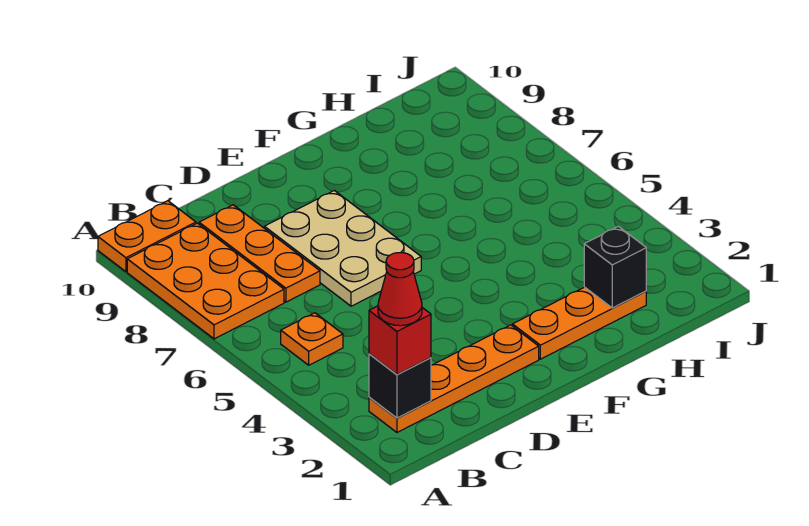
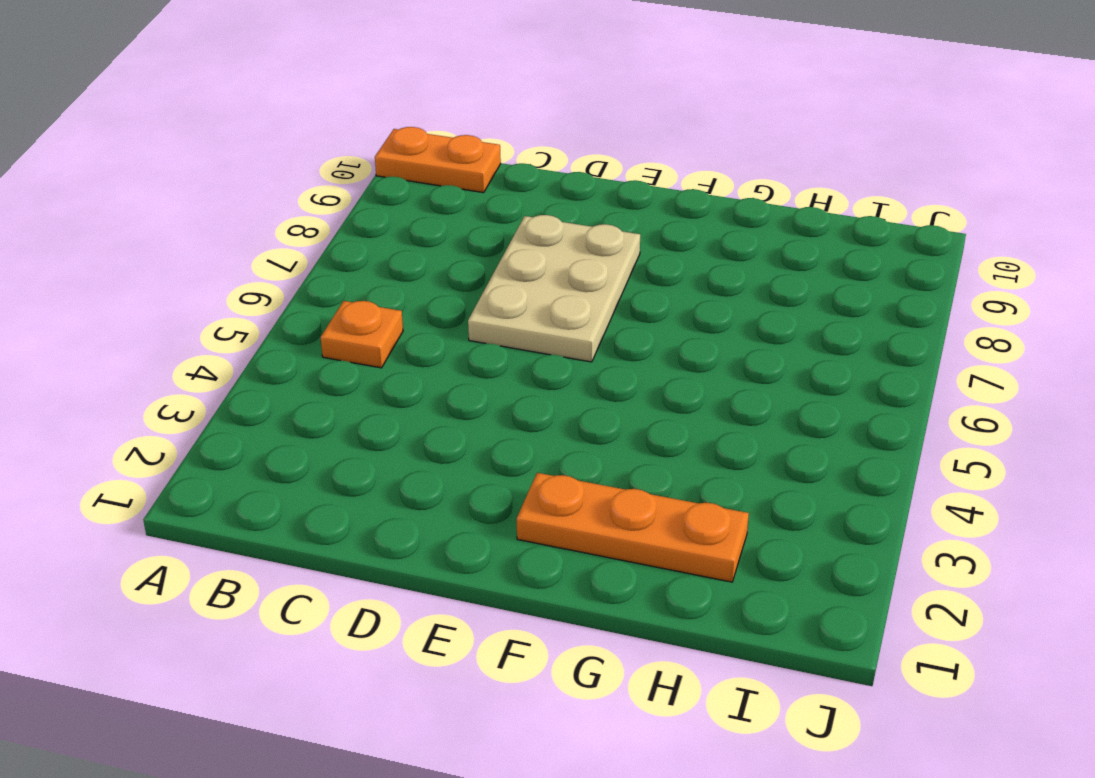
none -> orange plate A7:B9 level 1
none -> orange plate B2:E2 level 1

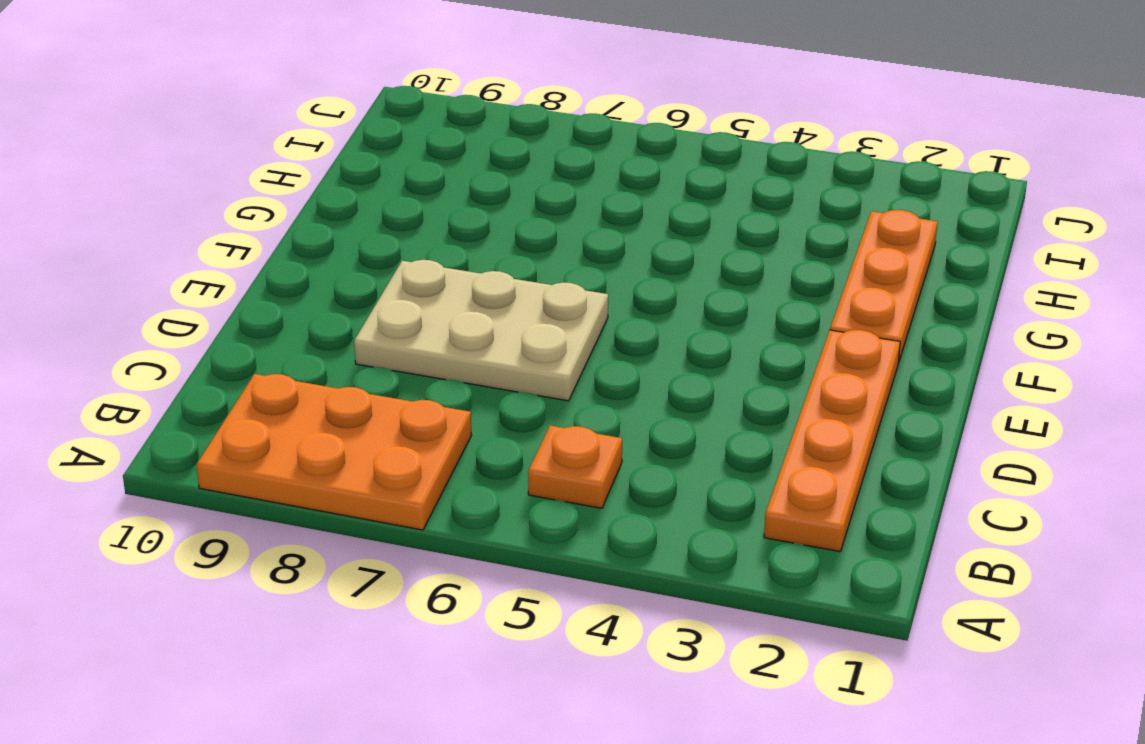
none -> orange plate A10:B10 level 1
none -> orange plate C7:C9 level 1

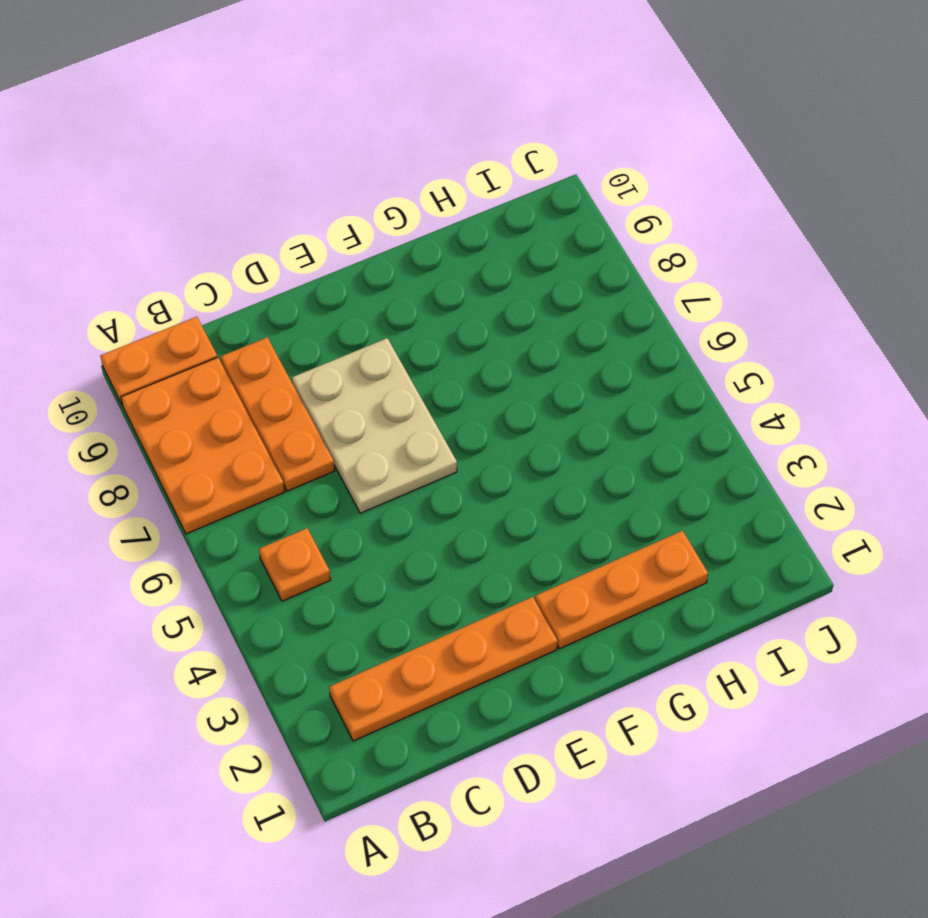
none -> black brick B2 level 2
none -> black brick H2 level 2

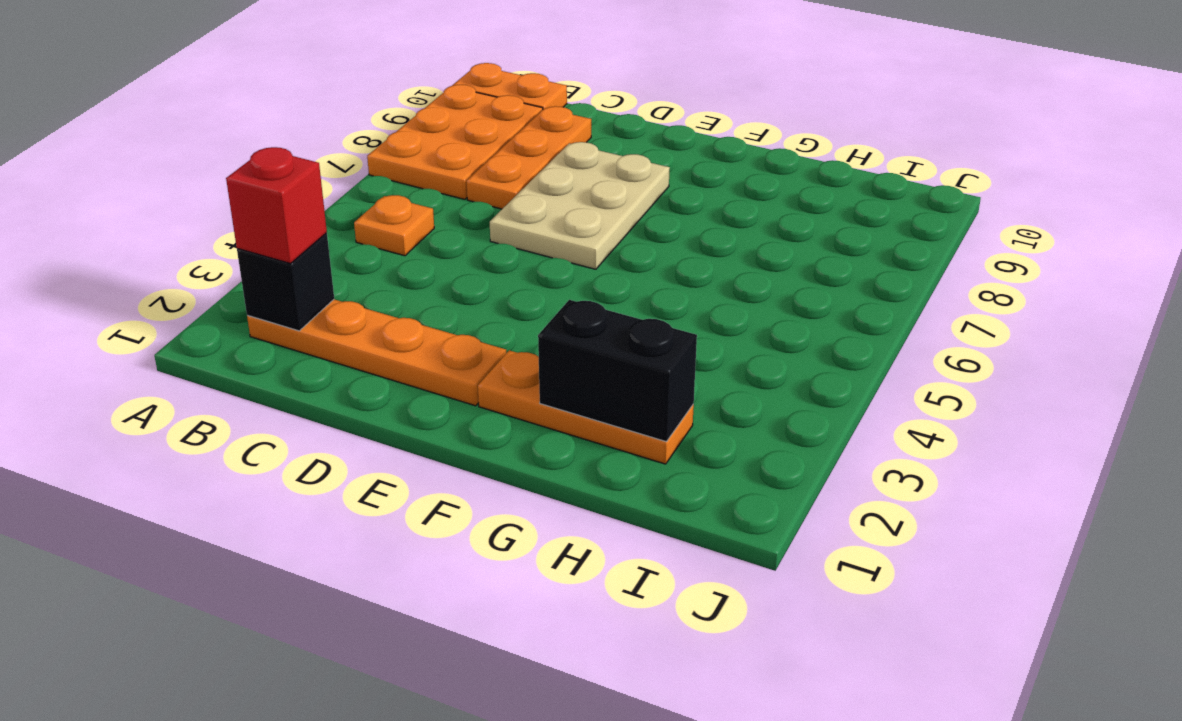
black brick G2:H2 level 2 -> black brick H2 level 2
none -> red cone B2 level 4

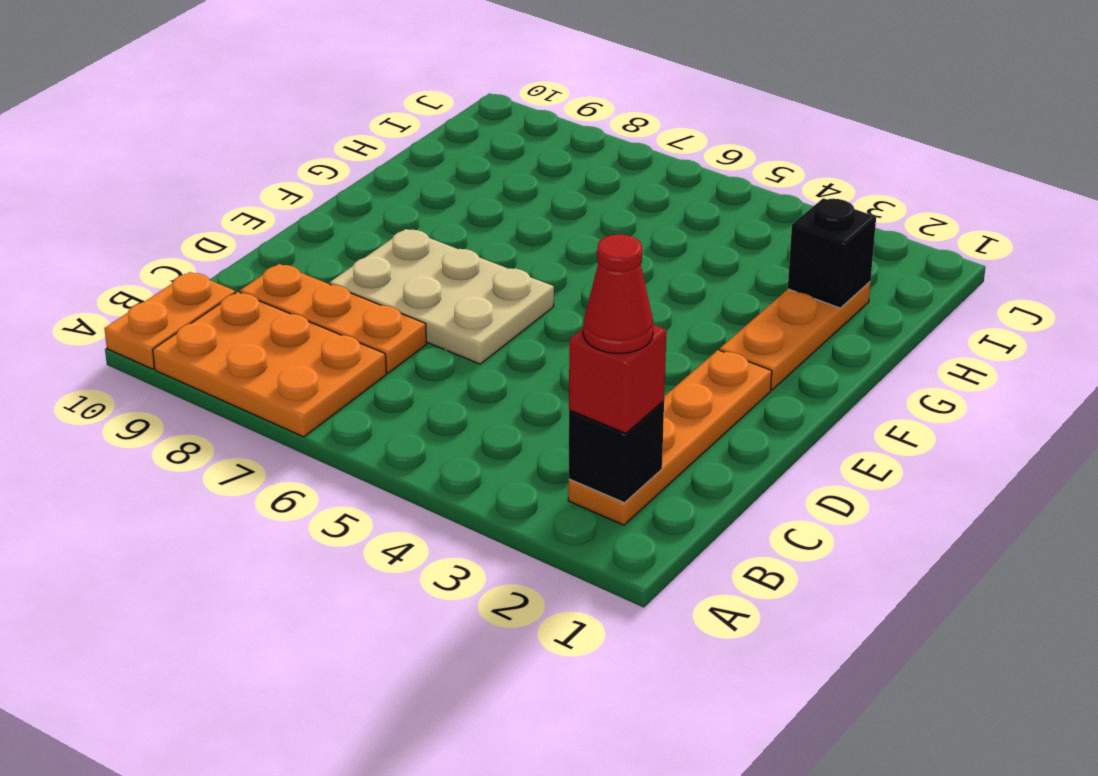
none -> orange plate B5 level 1

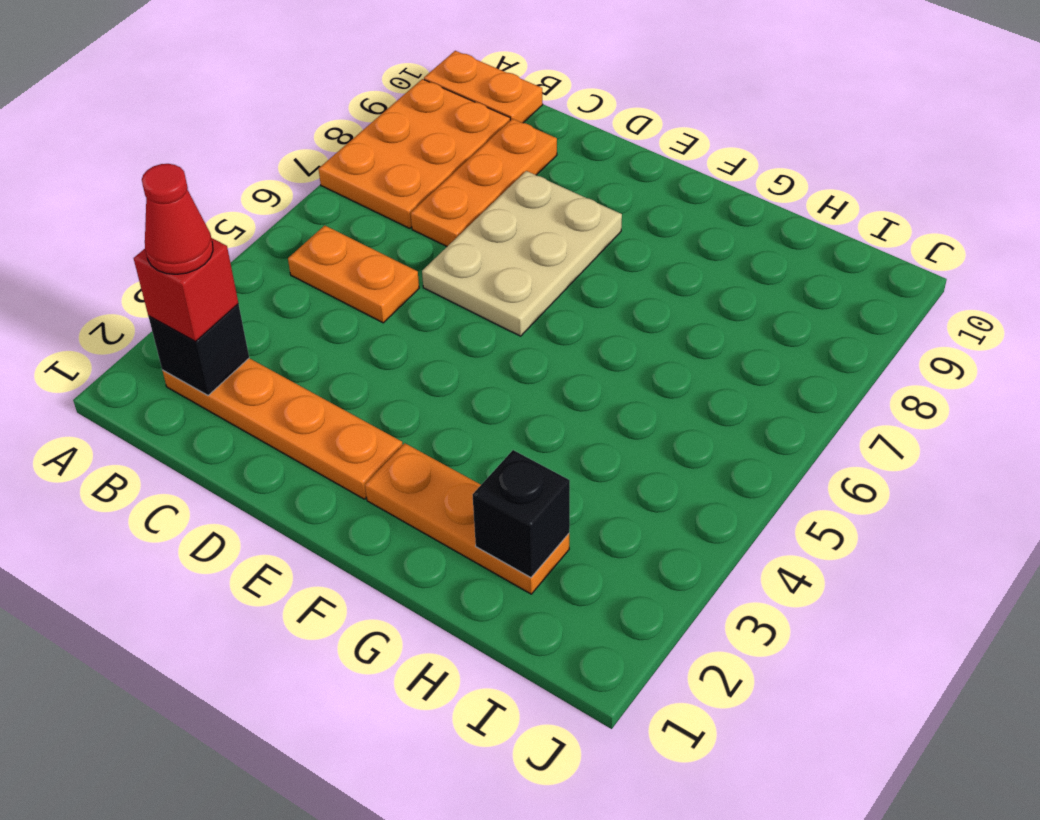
orange plate B5:C5 level 1 -> orange plate B5 level 1

